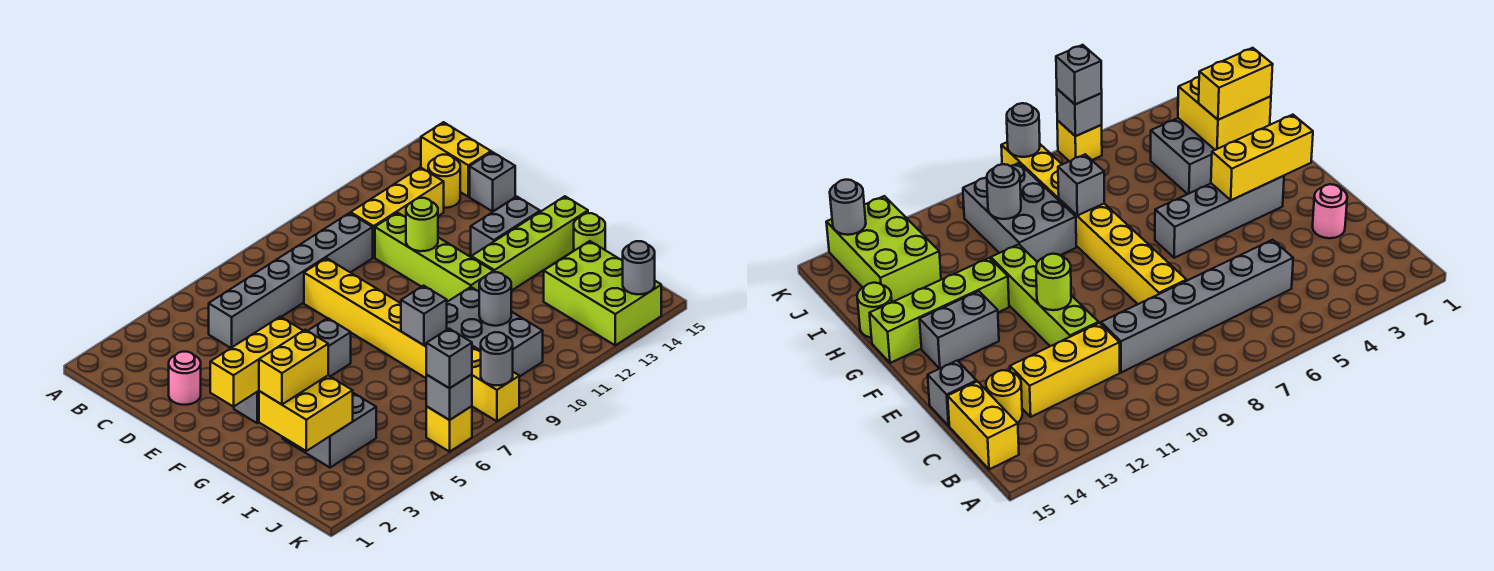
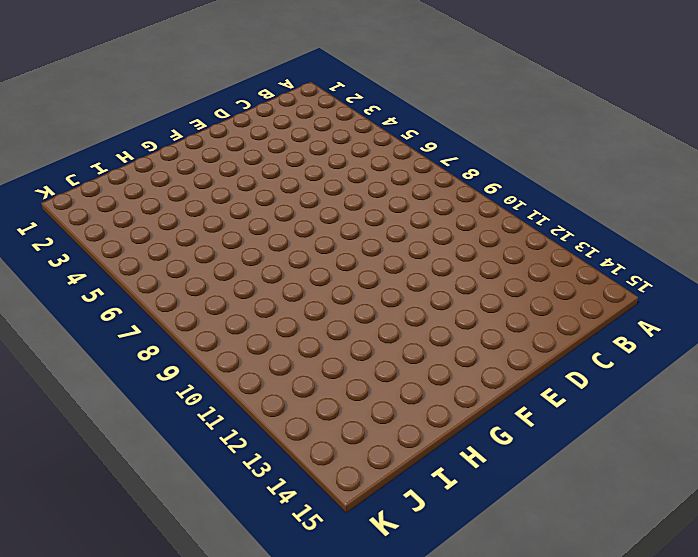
none -> yellow brick B15:C15 level 1
none -> grey brick C5:C10 level 1
none -> yellow brick C11:C13 level 1

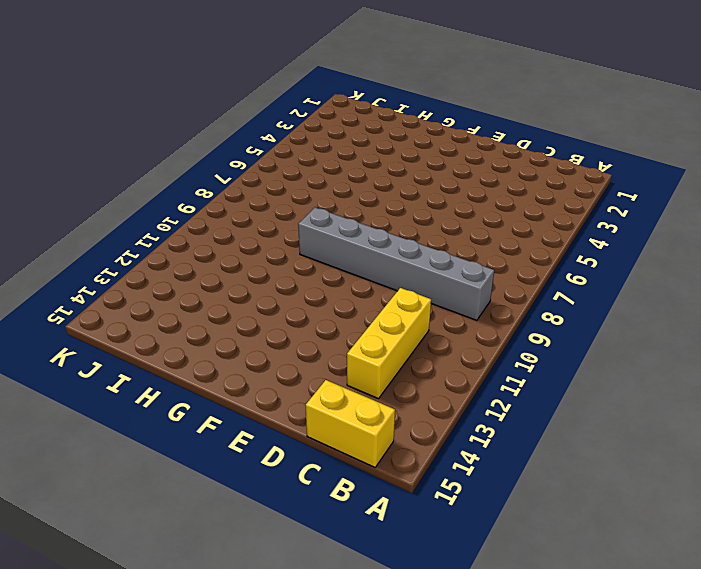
grey brick B9:G9 level 1 -> grey brick C5:C10 level 1
none -> yellow round brick C14 level 1
none -> pink round brick D2 level 1
none -> yellow brick D8:K8 level 1

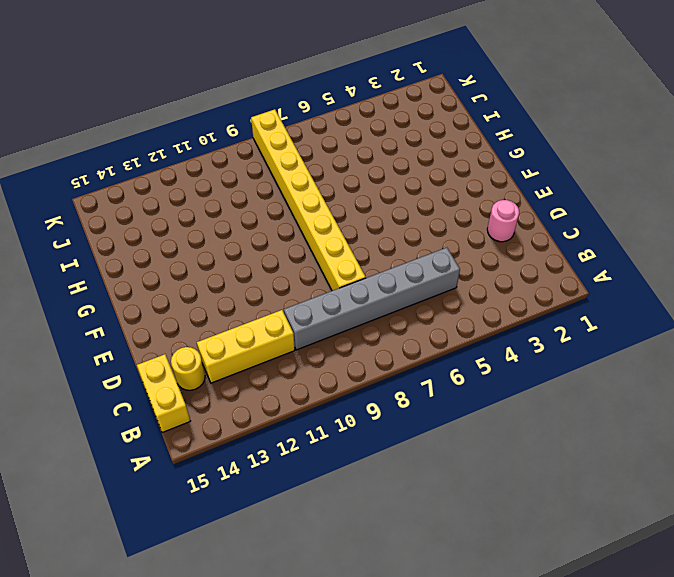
none -> lime brick D11:G11 level 1
none -> grey brick D15 level 1
none -> grey brick F3:F6 level 1

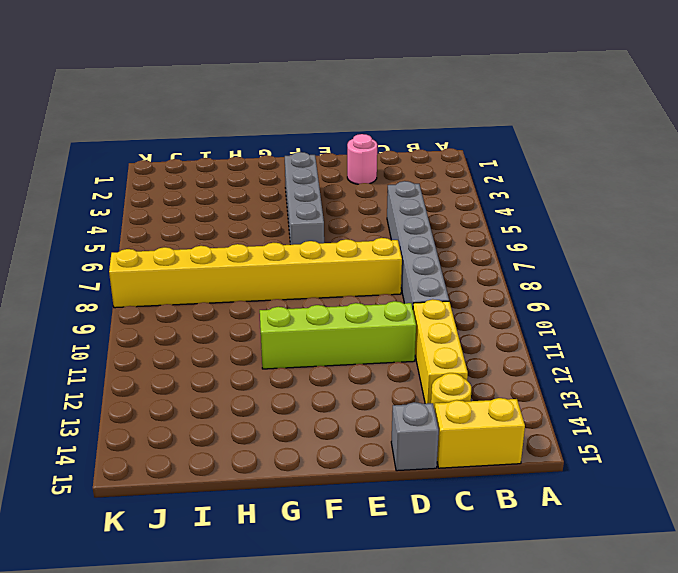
none -> grey brick F13:F14 level 1
none -> lime brick G12:G15 level 1
none -> grey brick H3:I4 level 1

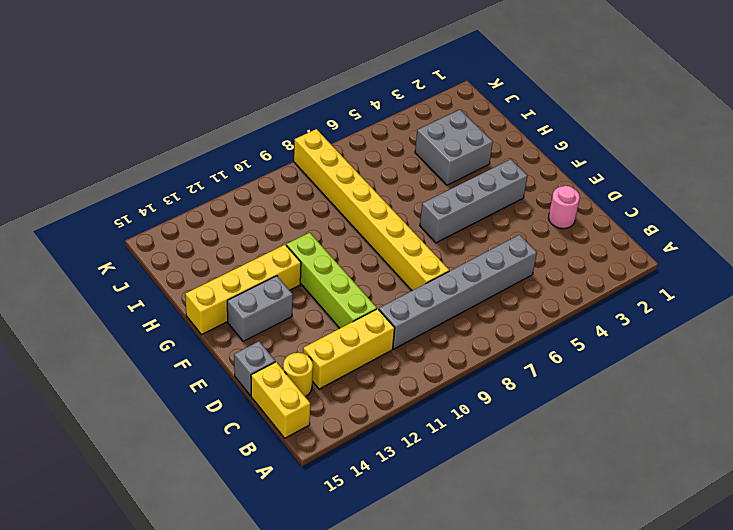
yellow brick G12:G15 level 1 -> lime brick G12:G15 level 1
none -> grey brick H9:J10 level 1
none -> lime round brick H15 level 1
none -> lime brick I13:K14 level 1

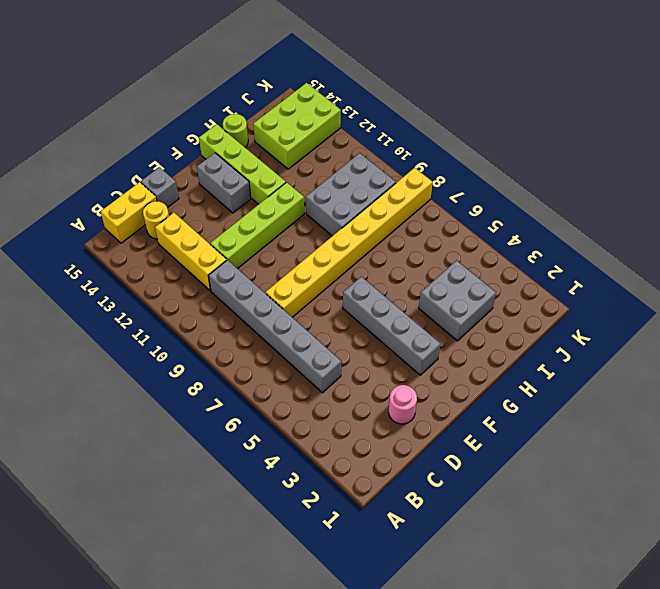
none -> yellow brick K6 level 1
none -> lime round brick E11 level 2
none -> yellow brick F2:F4 level 2

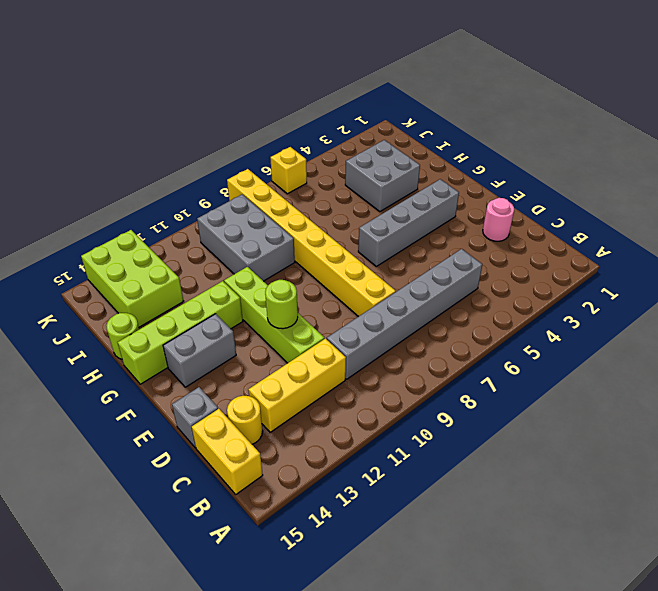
none -> yellow brick F2:F4 level 2
none -> yellow brick H2:I3 level 2
none -> grey brick H8 level 2

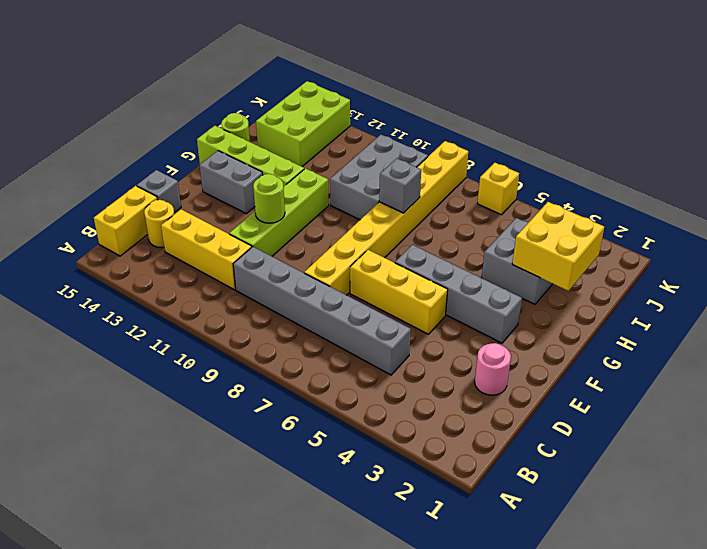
yellow brick E5:E7 level 1 -> yellow brick F2:F4 level 2
none -> grey round brick I10 level 2
none -> grey brick K6 level 2
none -> grey round brick K8 level 2

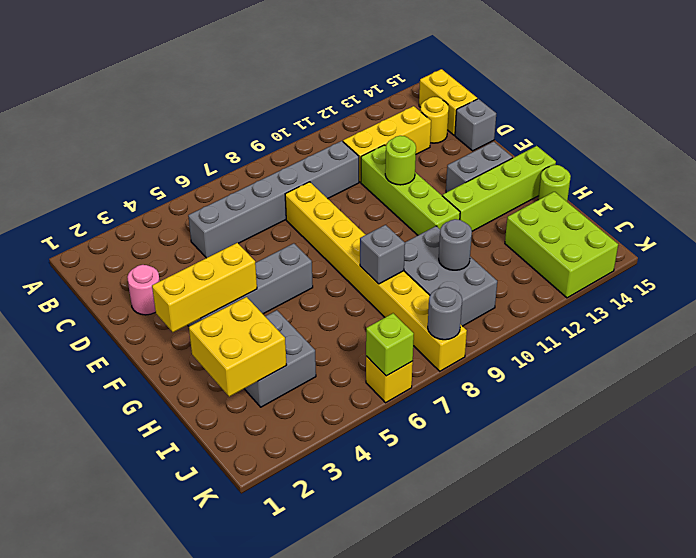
lime brick K6 level 2 -> grey brick K6 level 2
none -> grey round brick K14 level 2
none -> yellow brick H2:H3 level 3
none -> grey brick K6 level 3

